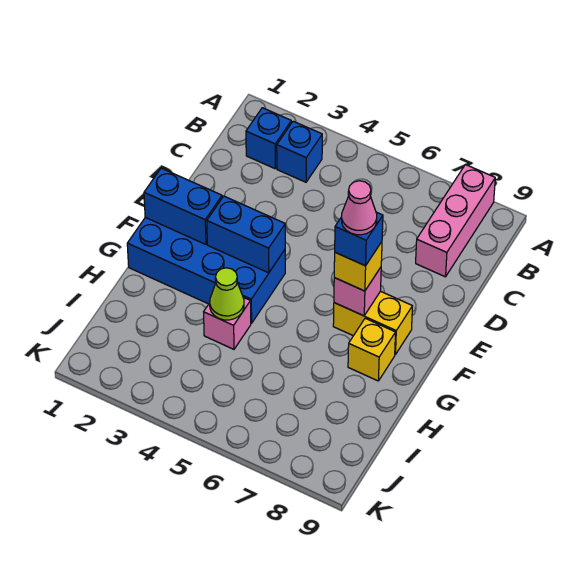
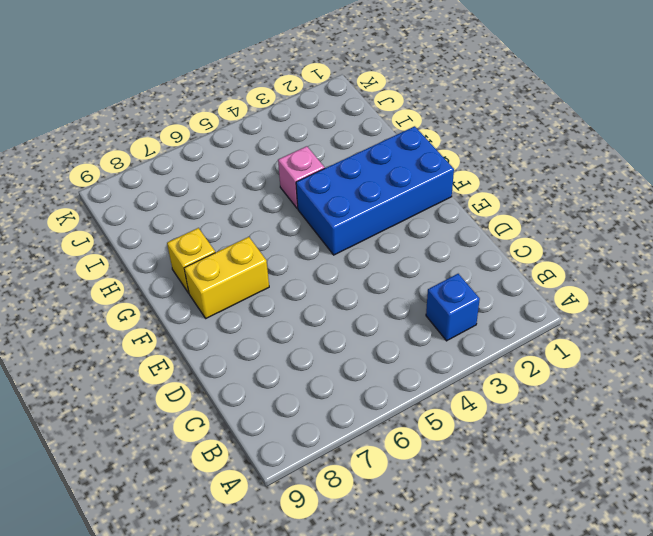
none -> pink brick A8:C8 level 1
none -> blue brick B2 level 1
none -> blue brick F1:F2 level 2

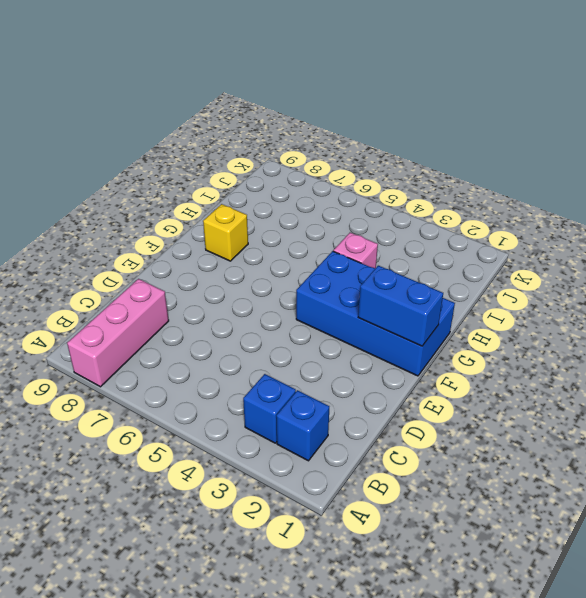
none -> yellow brick F7:F8 level 1
none -> blue brick F3:F4 level 2
none -> pink brick F7 level 2

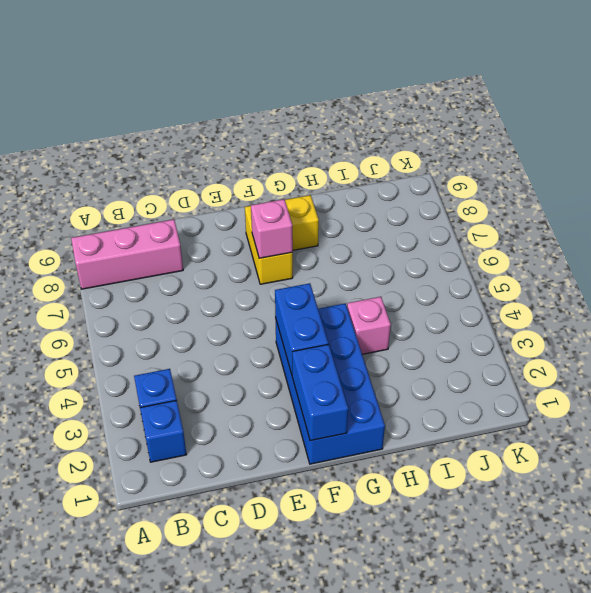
none -> lime cone H4 level 2
none -> yellow brick F7 level 3
none -> blue brick F7 level 4

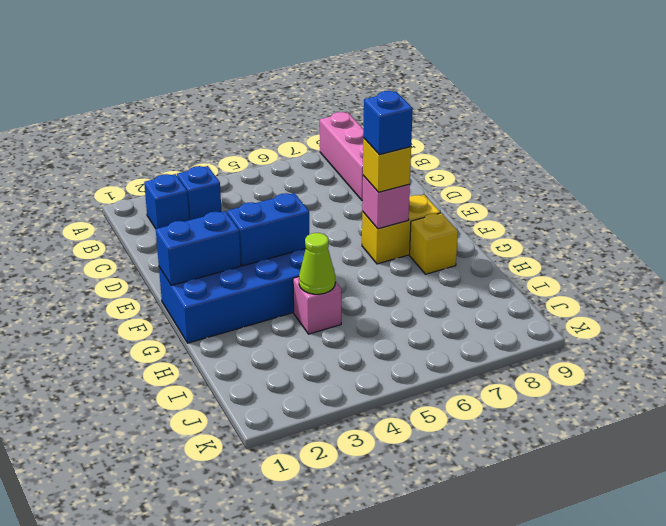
none -> pink cone F7 level 5

